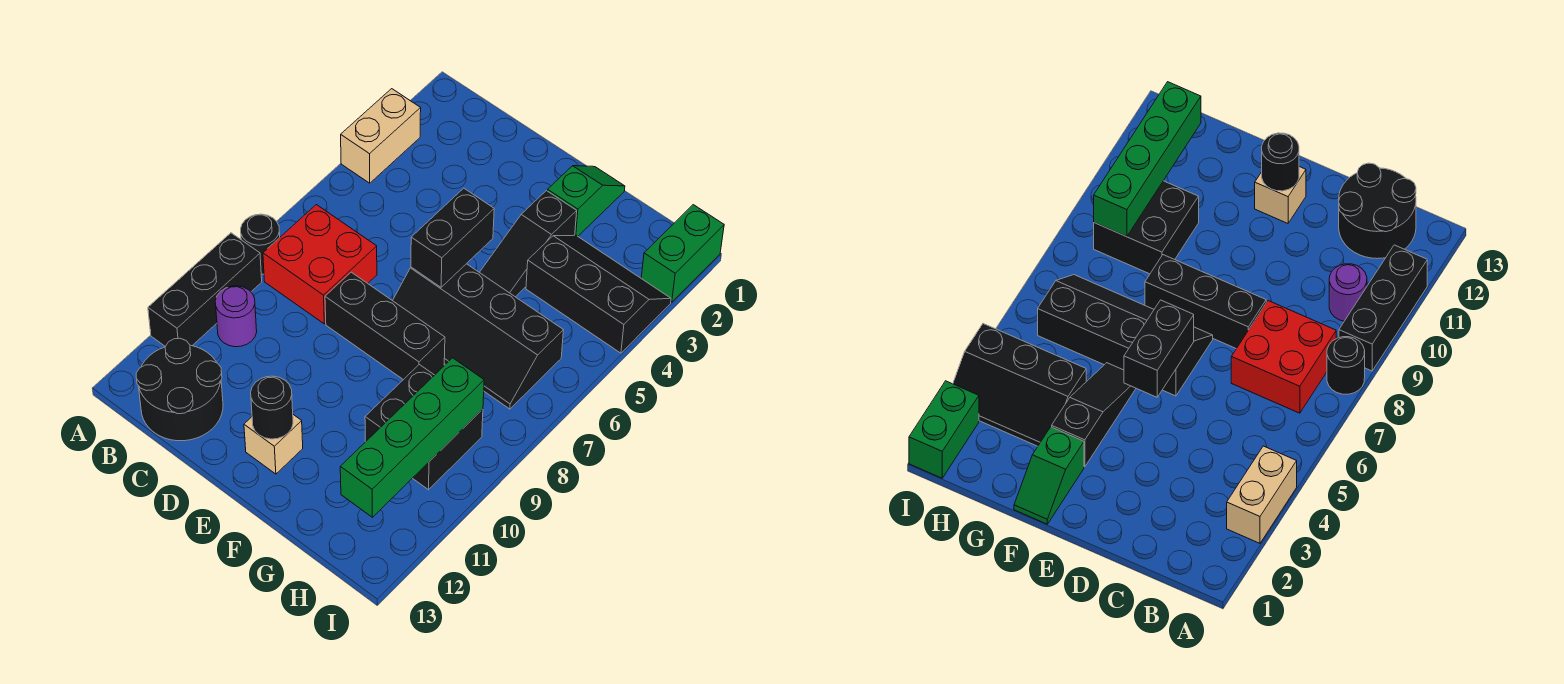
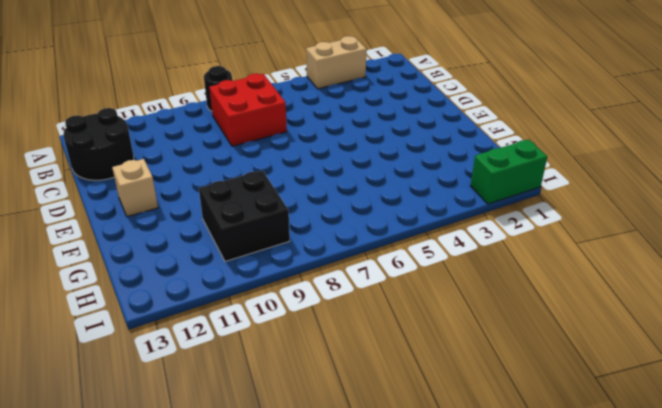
none -> black brick A9:A11 level 1
none -> purple round brick B10 level 1
none -> black brick D8:F8 level 1

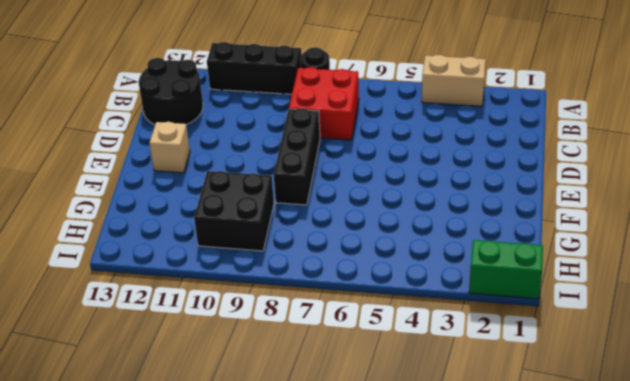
none -> purple round brick B10 level 1
none -> black slope E6:H7 level 1 top 6
none -> green slope F1:F2 level 1 top 2

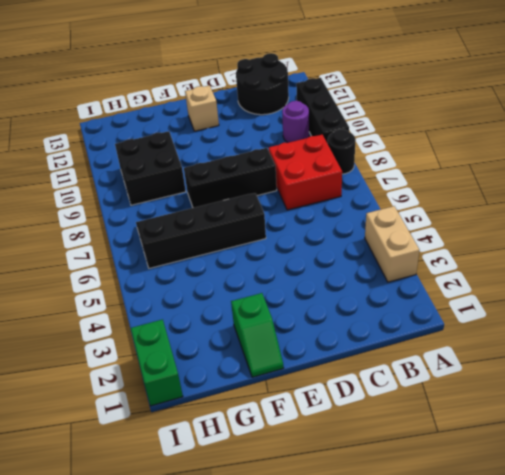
none -> black slope F3:F5 level 1 top 3
none -> black slope G3:I4 level 1 top 4
none -> black brick E5:E6 level 2

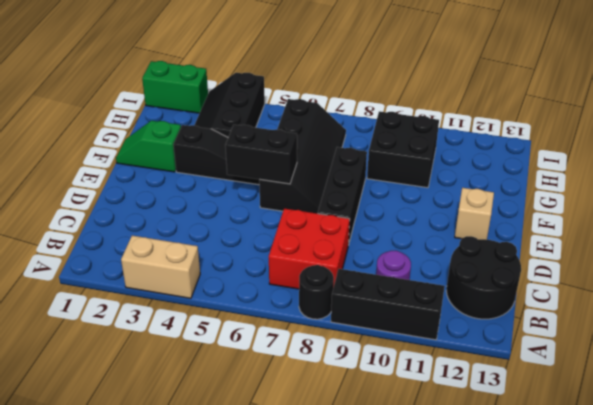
none -> black round brick E12 level 2
none -> green brick H9:H12 level 2

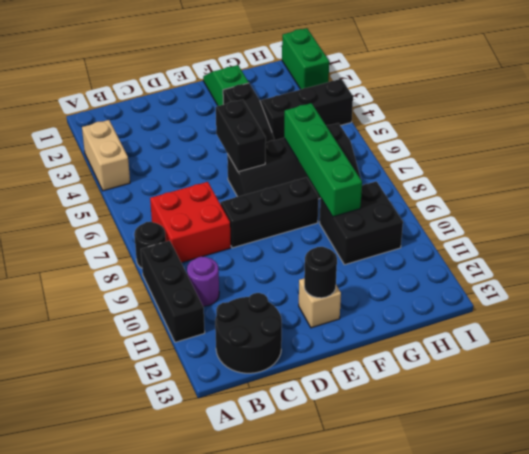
green brick G6:G9 level 2 -> green brick H9:H12 level 2

